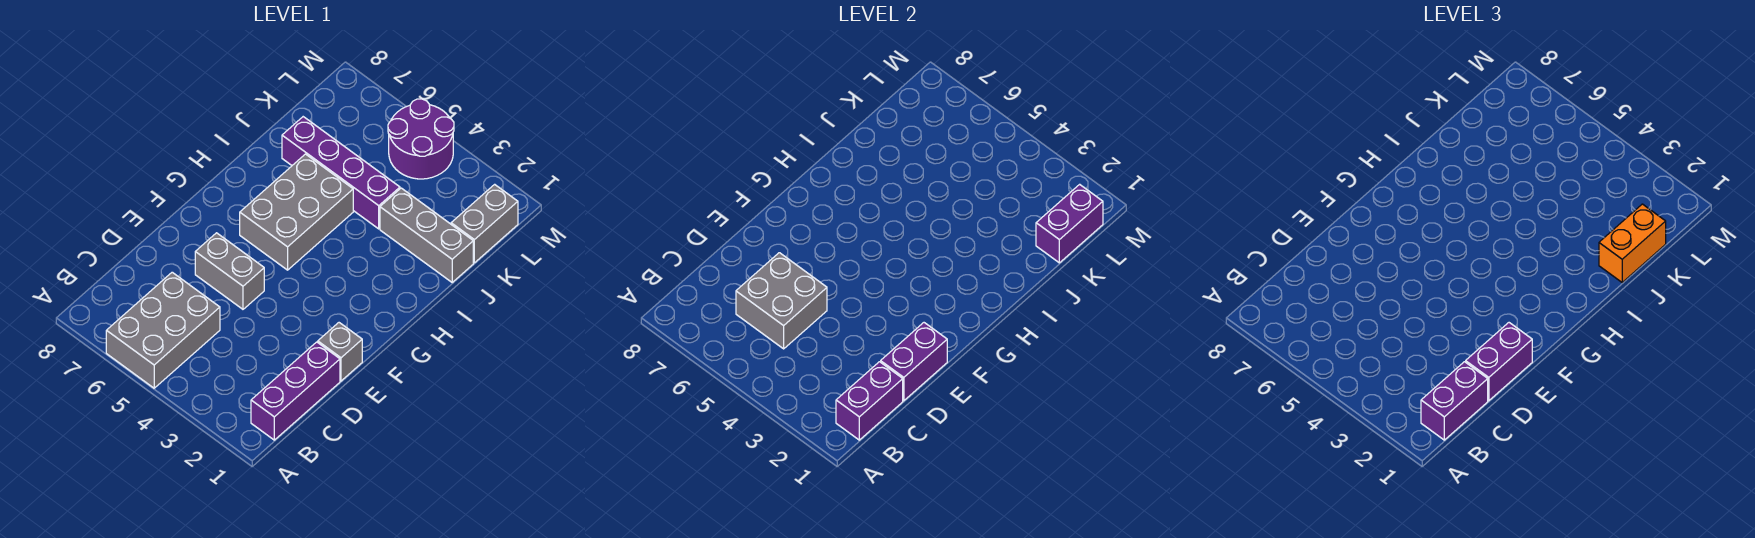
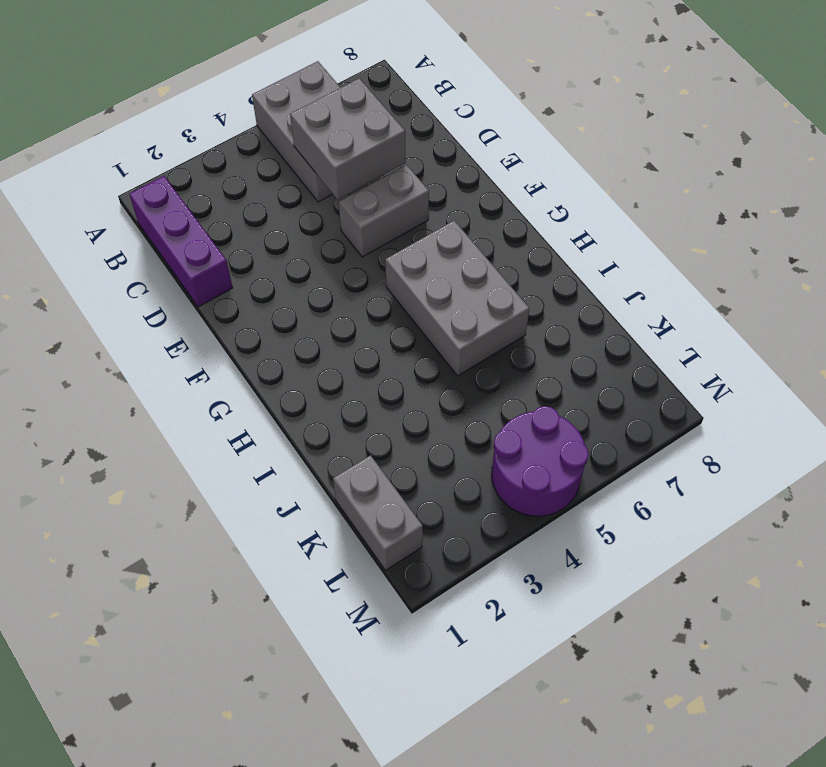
none -> grey brick E1 level 1
none -> grey brick J1:J3 level 1
none -> purple brick J4:J7 level 1

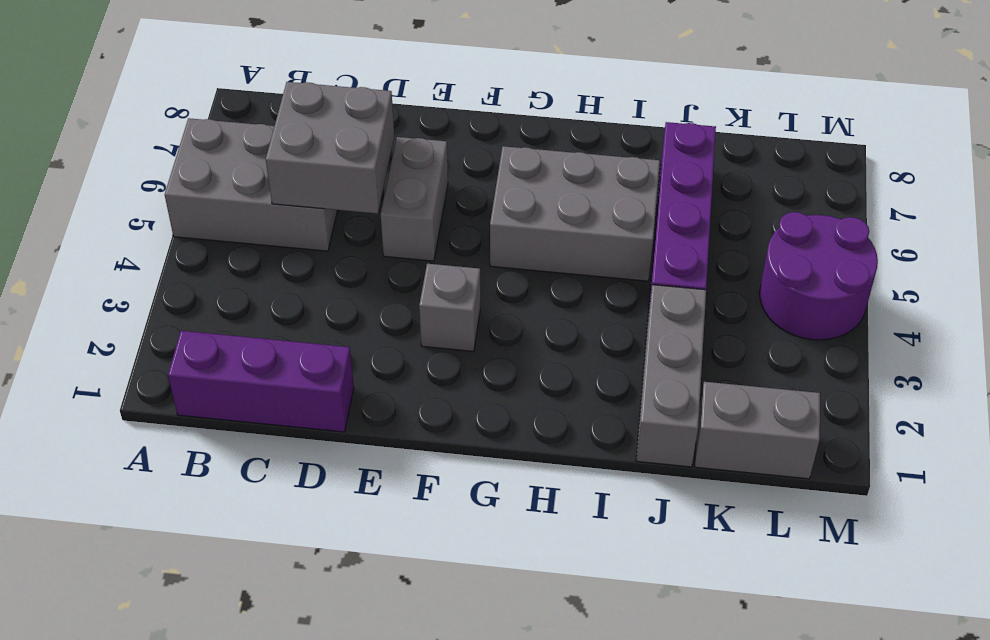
grey brick F3 level 1 -> grey brick E1 level 1
none -> purple brick B1:C1 level 2
none -> purple brick D1:E1 level 2
none -> purple brick K1:L1 level 2

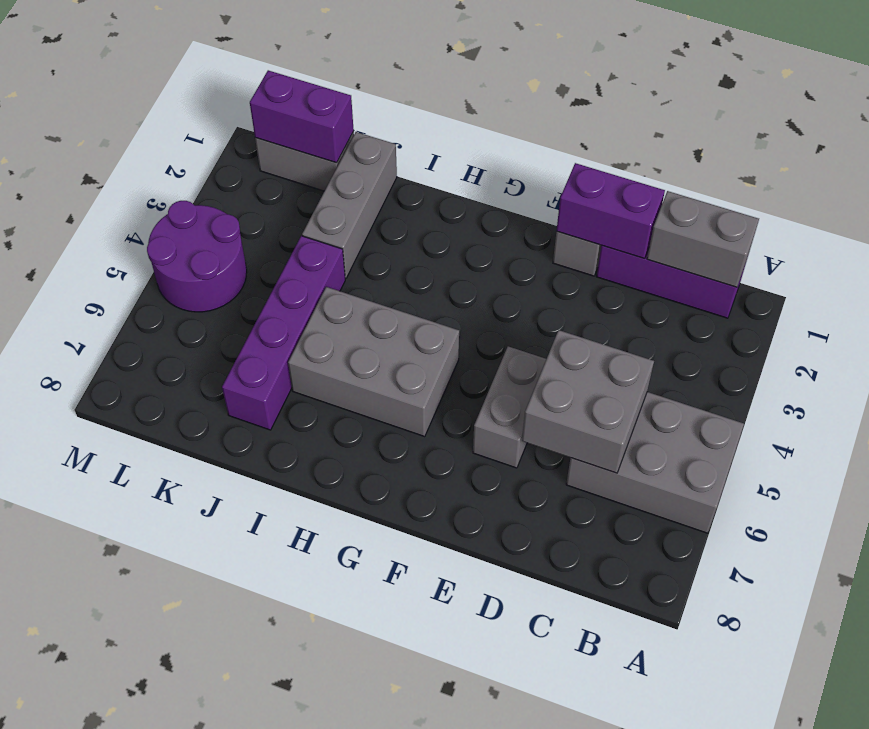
grey brick B1:C1 level 2 -> purple brick B1:C1 level 2
none -> purple brick B1:C1 level 3
none -> purple brick D1:E1 level 3
none -> orange brick J1:K1 level 3

